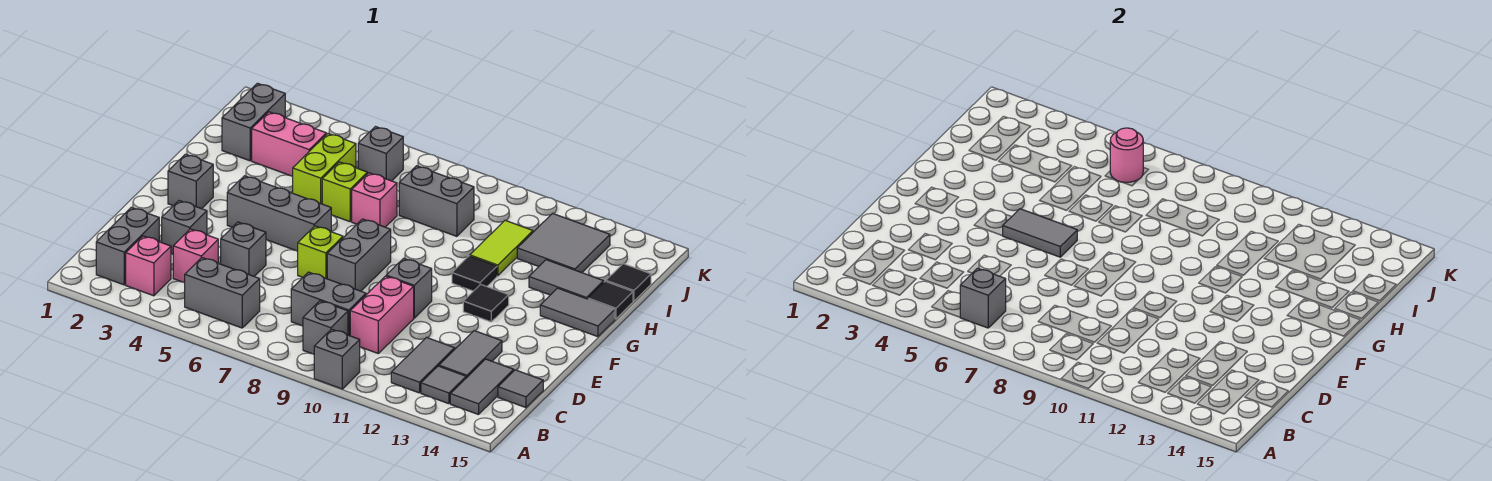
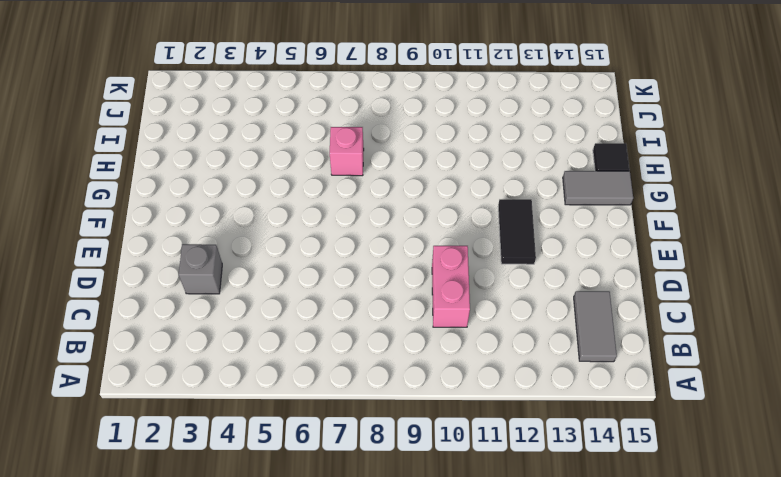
black tile E12:F12 level 1 -> black tile F12 level 1
none -> grey brick A10 level 1
none -> grey brick B2:C2 level 1
none -> pink brick B3 level 1
none -> grey brick B5:B6 level 1

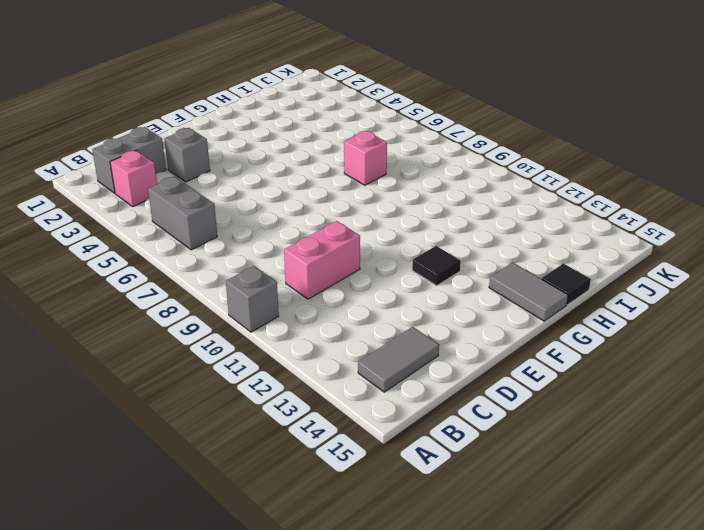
none -> grey brick B9 level 1
none -> grey tile B12:C12 level 1
none -> grey tile B13 level 1
none -> pink brick C4 level 1

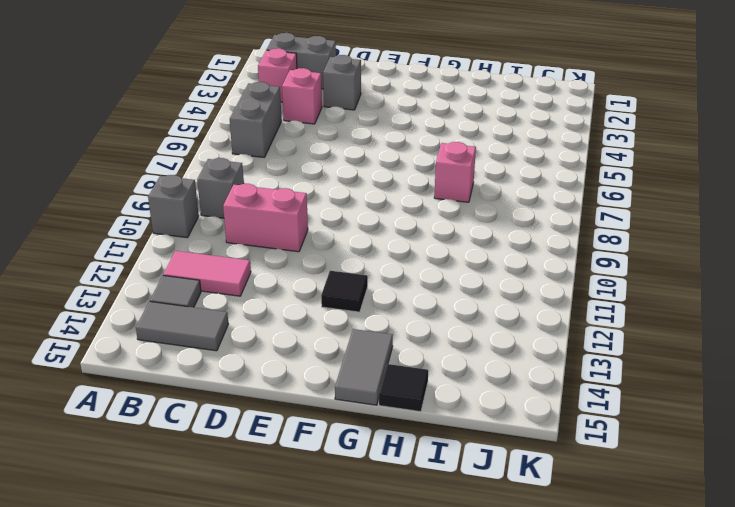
pink tile B12:C12 level 1 -> grey tile B12:C12 level 1
none -> grey brick C8:C9 level 1
none -> grey tile C13:D13 level 1
none -> grey tile C15 level 1
none -> grey brick D5 level 1

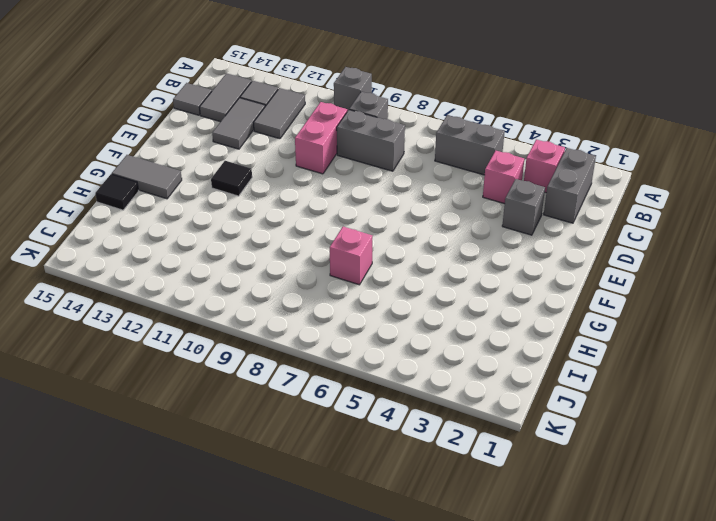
none -> grey brick D5 level 1
none -> lime brick E7 level 1
none -> grey brick E8:F8 level 1
none -> grey brick E10 level 1

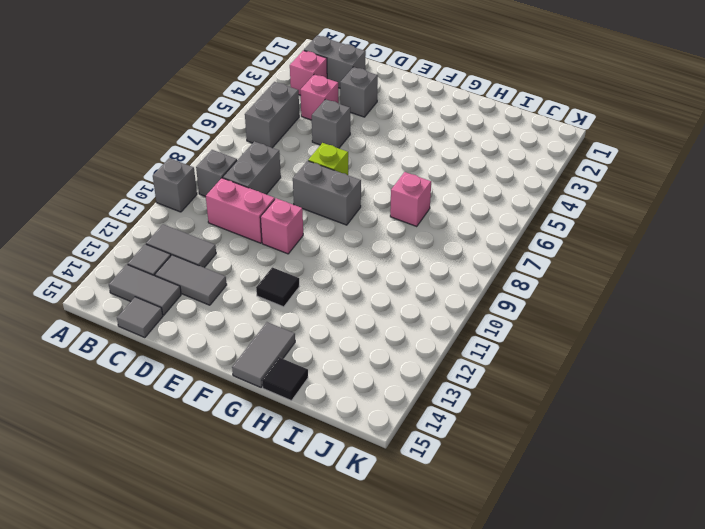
pink brick E10 level 1 -> grey brick E10 level 1
none -> grey brick F2 level 1
none -> grey brick F4:F6 level 1
none -> black tile G11 level 1
none -> lime brick H5:I5 level 1

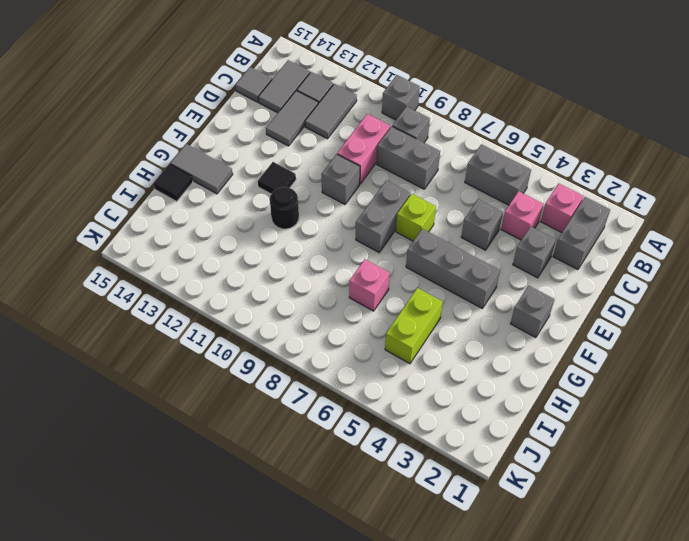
black round brick G11 level 1 -> black tile G11 level 1
none -> lime brick H6 level 1
none -> lime tile H11:I11 level 1
none -> grey tile H13:H14 level 1
none -> grey brick I2:J2 level 1

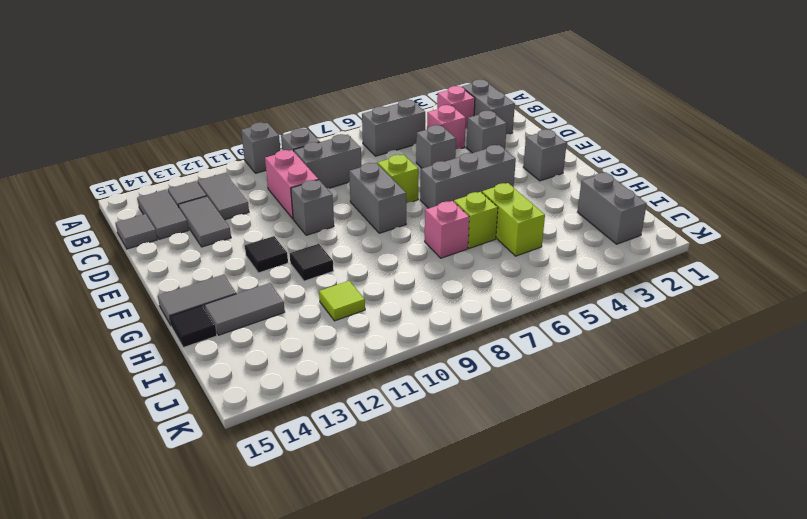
lime tile I11 level 1 -> lime tile H11:I11 level 1
none -> pink brick I3:I4 level 1
none -> grey brick I8:I9 level 1
none -> grey tile I12:J13 level 1
none -> black tile I15 level 1

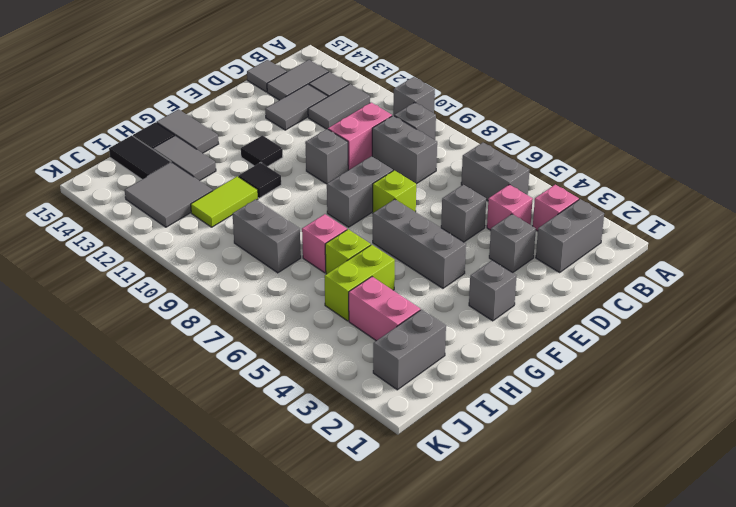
black tile I14:I15 level 1 -> black tile I15 level 1
none -> grey brick J6 level 1
none -> grey brick B6 level 2
none -> grey tile F5:F6 level 2
none -> pink round brick J6 level 2

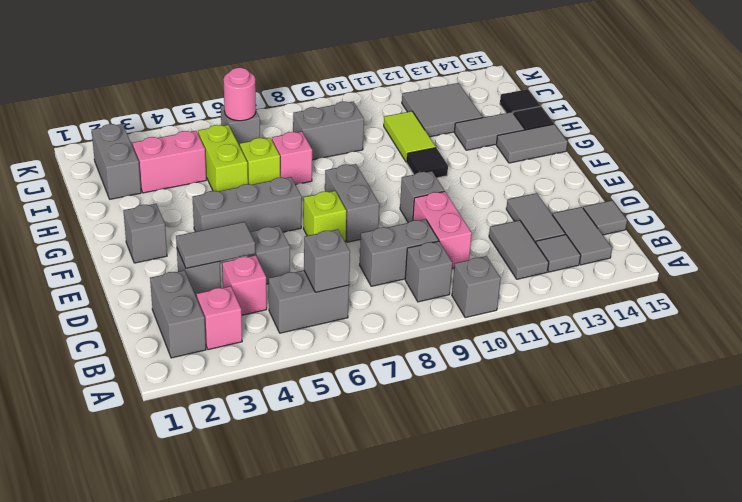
grey tile D3:D4 level 2 -> grey tile F5:F6 level 2
none -> black tile F12 level 1

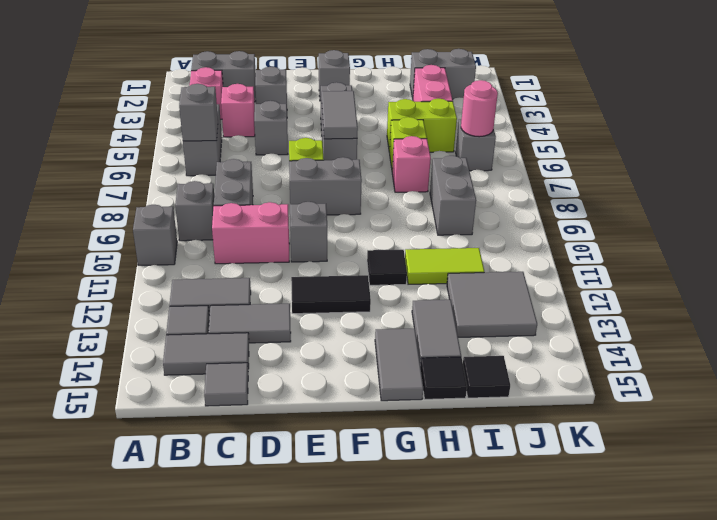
black tile E12:F12 level 1 -> black tile F12 level 1

